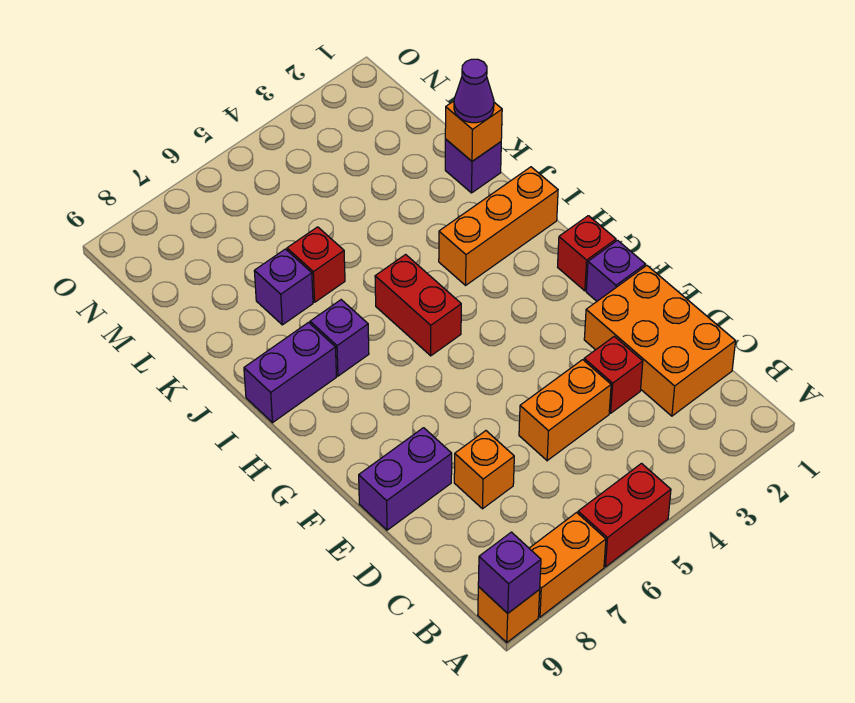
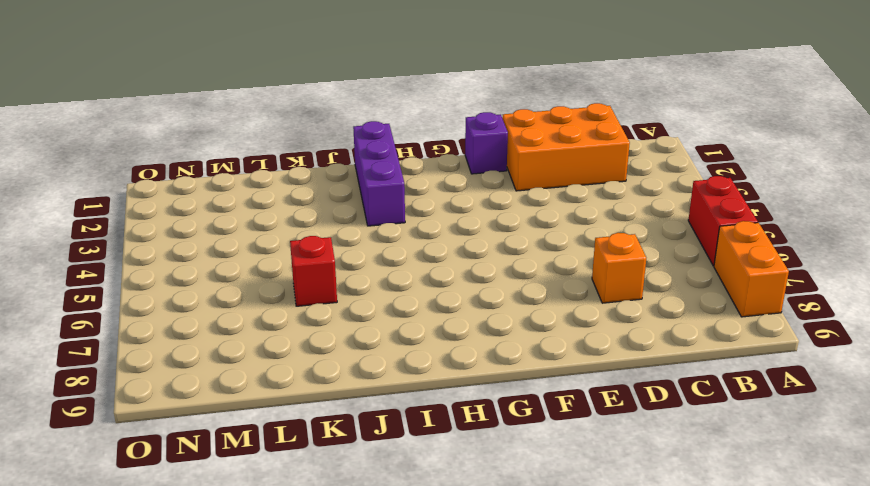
purple brick I1:I3 level 1 -> orange brick I1:I3 level 1
none -> orange brick A9 level 1
none -> red brick D3 level 1
none -> orange brick D4:D5 level 1

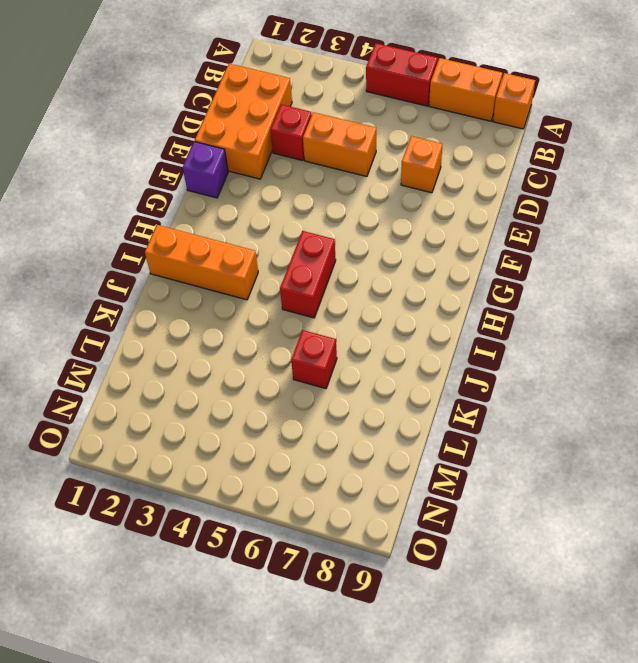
none -> purple brick E8:E9 level 1
none -> red brick G1 level 1
none -> purple brick I7 level 1

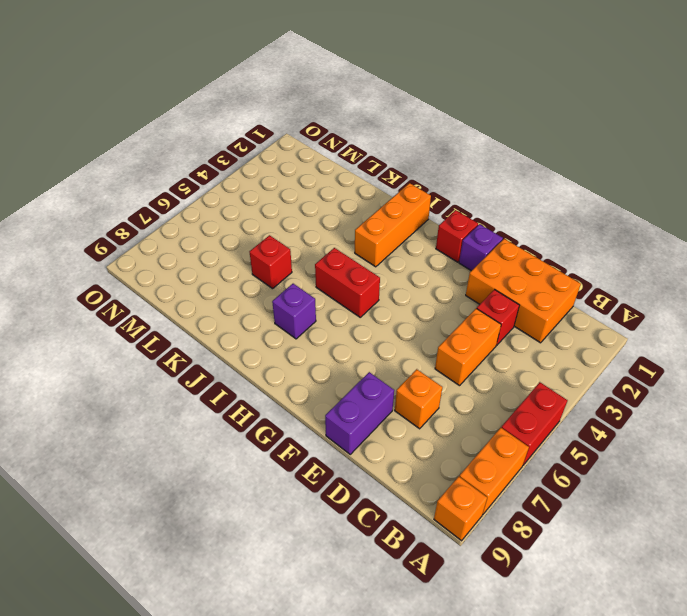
none -> purple brick I8:I9 level 1
none -> purple brick K1 level 1
none -> purple brick K7 level 1

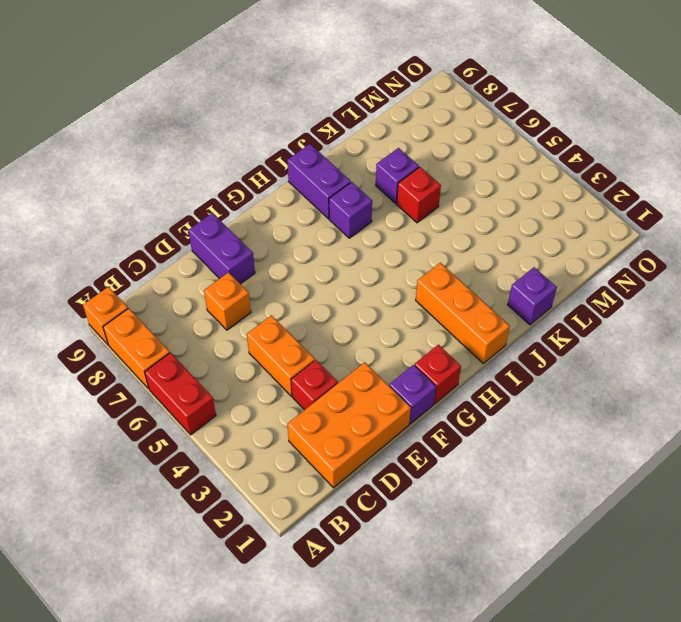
none -> red brick H5:I5 level 1
none -> purple brick A9 level 2
none -> orange brick K1 level 2

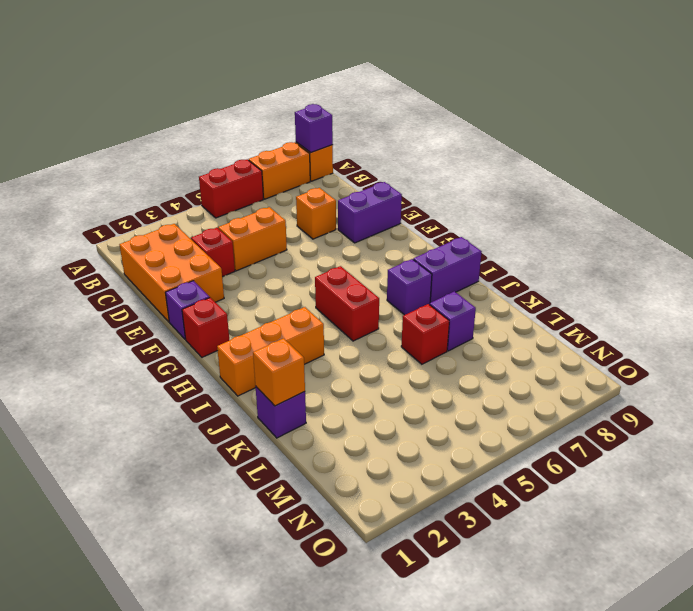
none -> purple cone K1 level 3

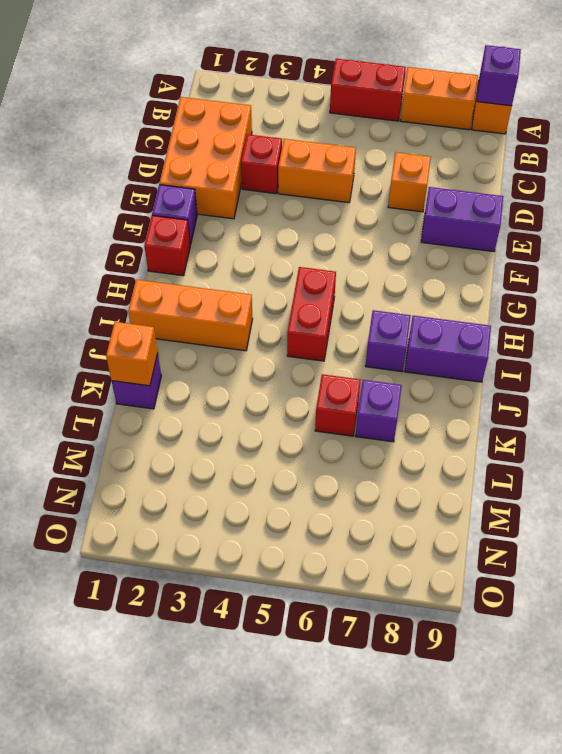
none -> purple cone K1 level 3

